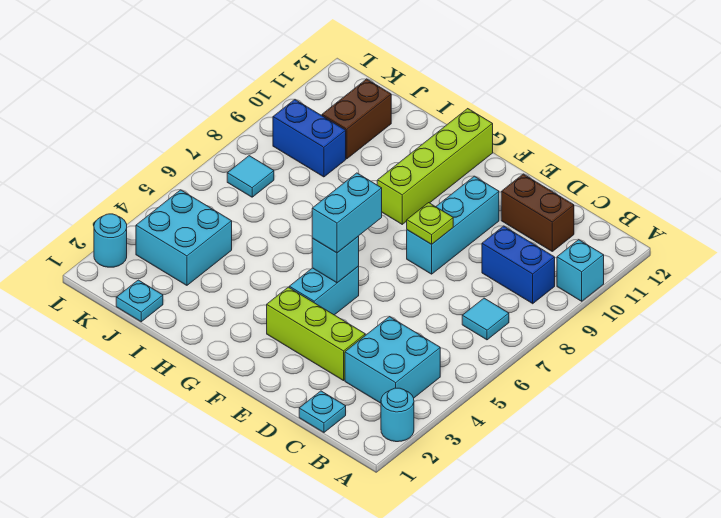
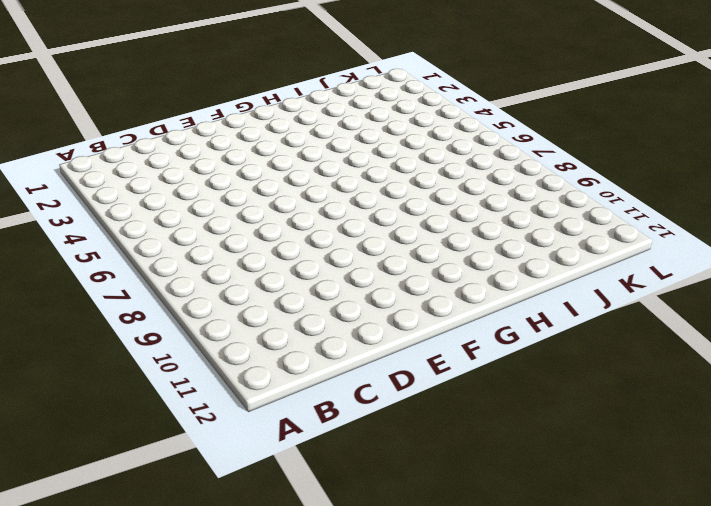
none -> cyan round brick A2 level 1
none -> cyan brick A10 level 1
none -> cyan brick B3:C4 level 1

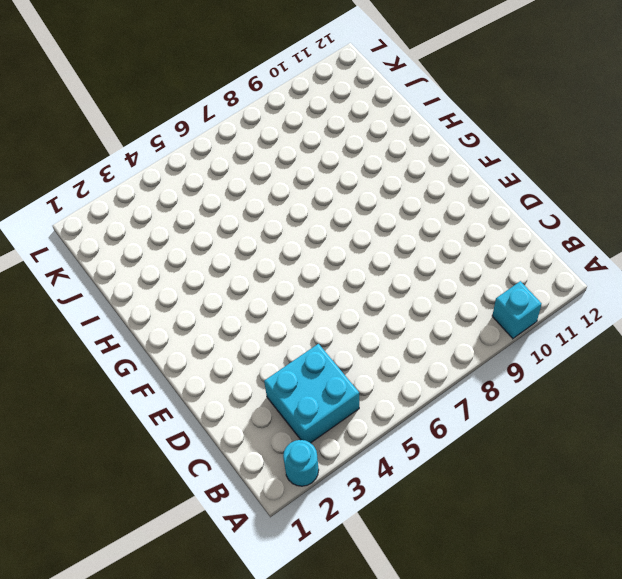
none -> cyan tile B7 level 1
none -> blue brick B9:C9 level 1
none -> cyan plate C1 level 1

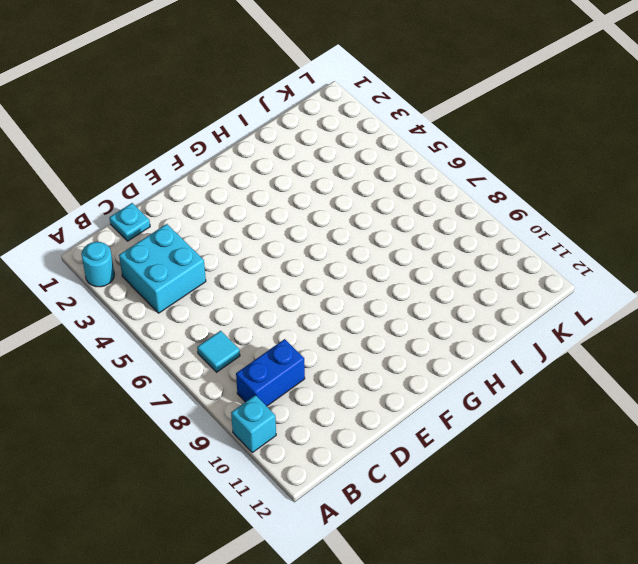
none -> brown brick C11:D11 level 1
none -> lime brick D3:F3 level 1
none -> cyan brick E8:E10 level 1

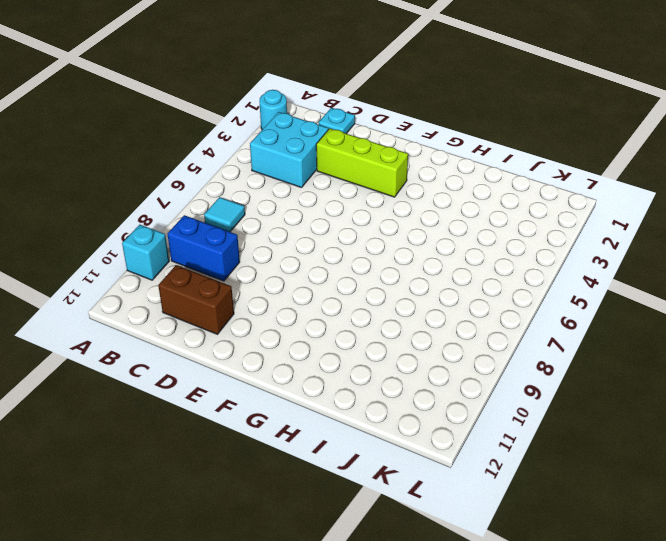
none -> cyan brick E8:E10 level 1
none -> cyan brick F4:F5 level 1
none -> lime brick G9:G12 level 1

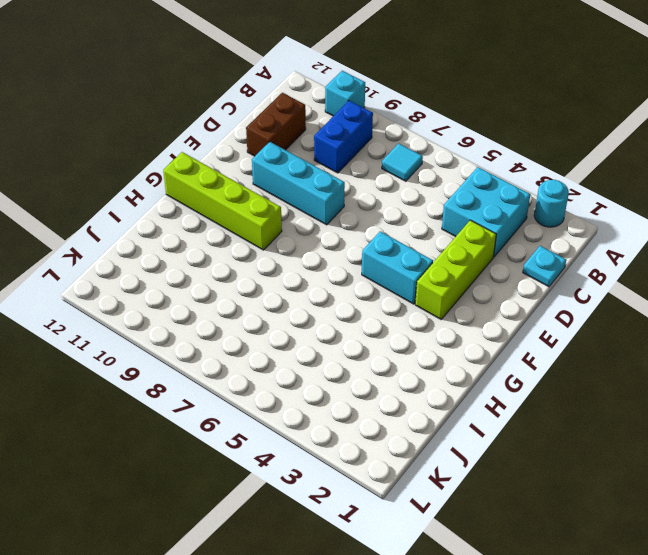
none -> cyan plate J1 level 1
none -> cyan brick J3:K4 level 1
none -> blue brick J9:K9 level 1

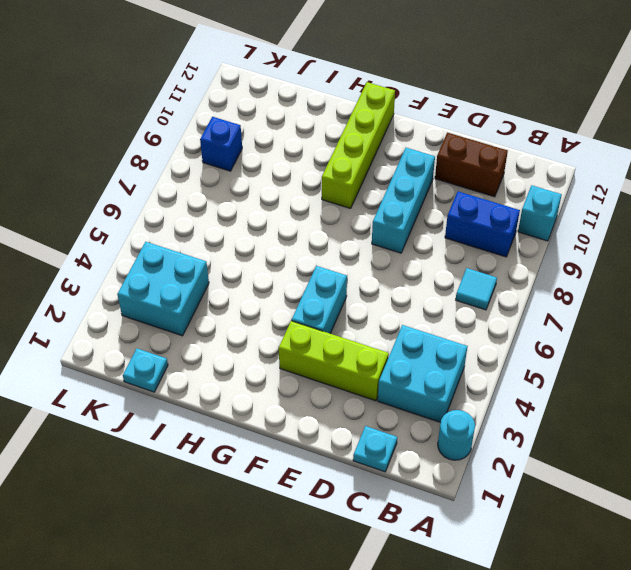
blue brick K9 level 1 -> blue brick J9:K9 level 1
none -> brown brick J10:J11 level 1
none -> cyan tile K7 level 1
none -> cyan round brick L2 level 1

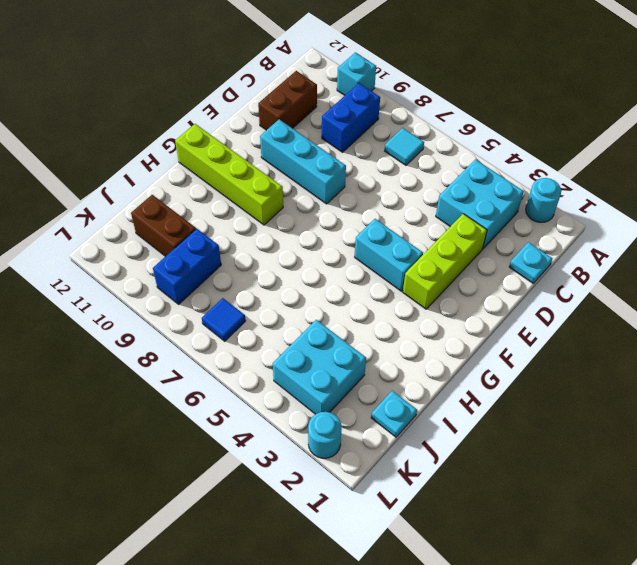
blue tile K7 level 1 -> cyan tile K7 level 1
none -> lime plate E8 level 2
none -> cyan brick F5 level 2
none -> cyan brick F5:F6 level 3

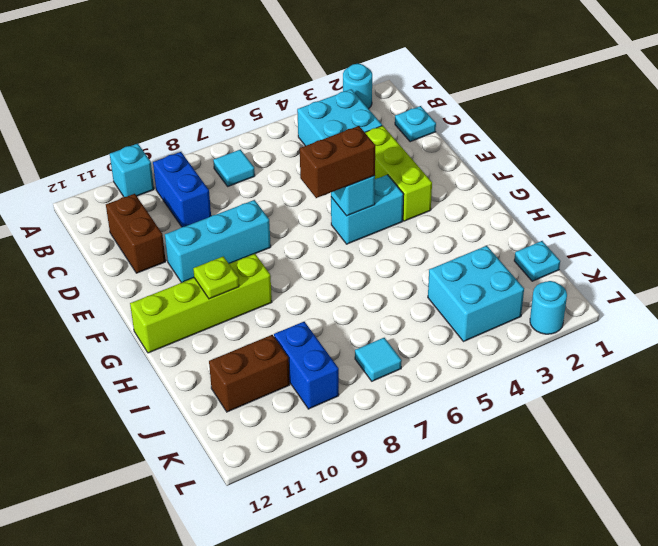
brown brick F5:F6 level 3 -> cyan brick F5:F6 level 3
lime plate G10 level 2 -> lime plate E8 level 2

